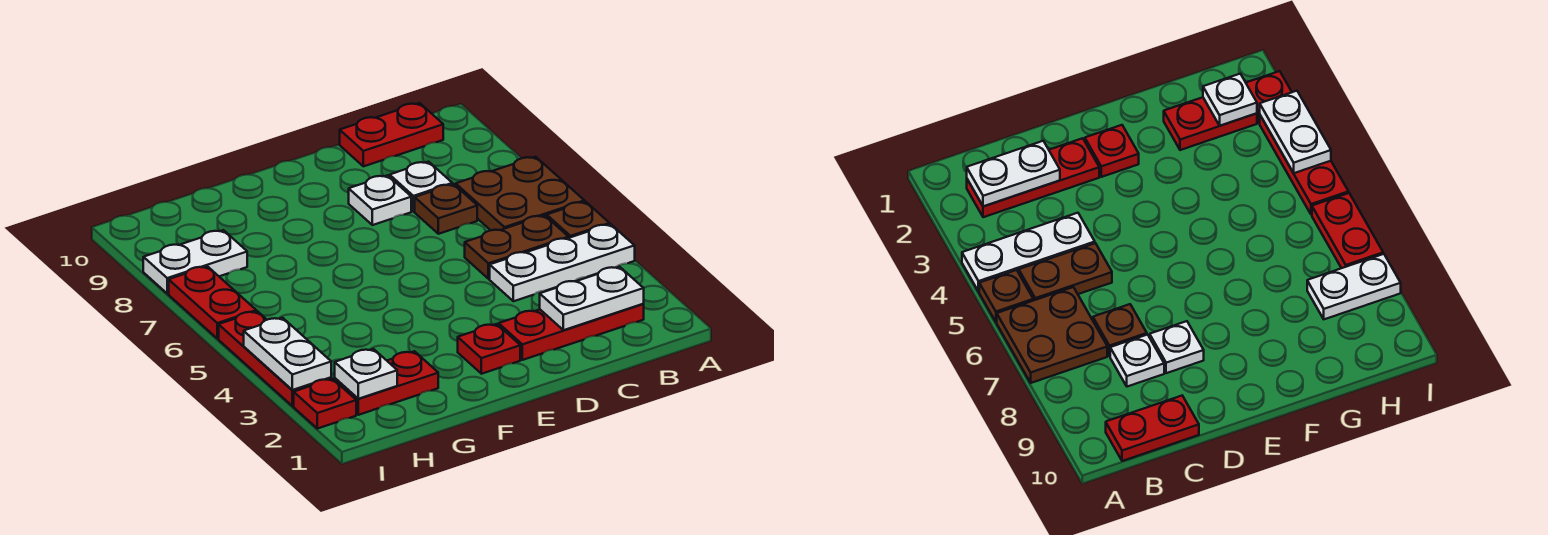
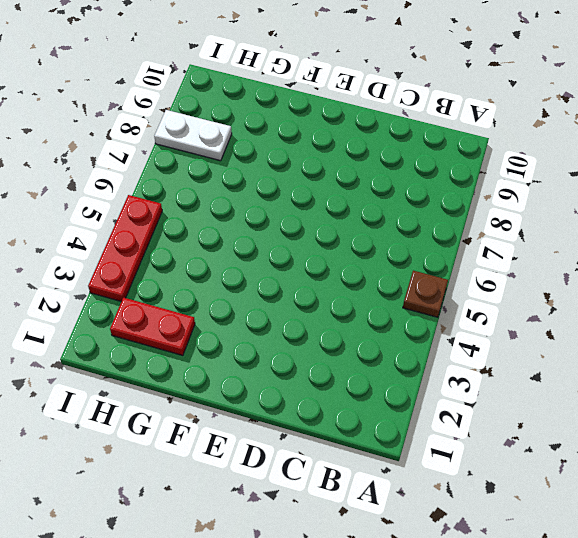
none -> white plate A4:C4 level 1
none -> brown plate A6:B7 level 1
none -> red plate B2:D2 level 1

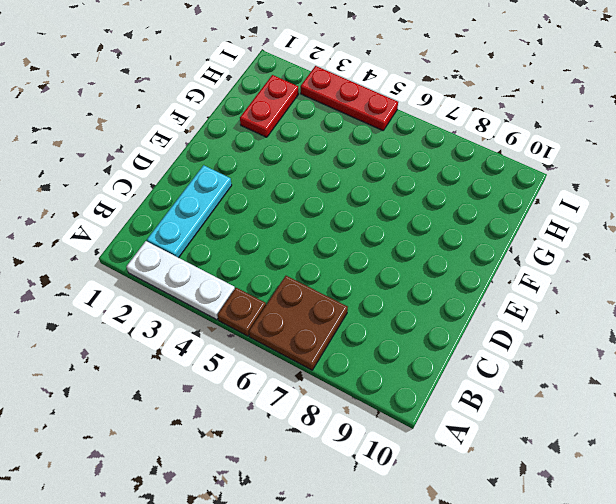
white plate A2:A4 level 1 -> white plate A4:C4 level 1
cyan plate B2:D2 level 1 -> red plate B2:D2 level 1
none -> brown plate B5:C5 level 1
none -> red plate B10:C10 level 1
none -> brown plate C7 level 1

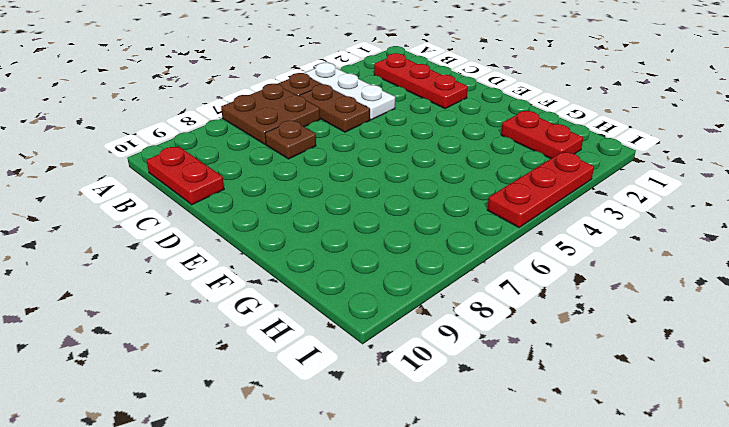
none -> white plate C8 level 1
none -> white plate D8 level 1
none -> red plate E2 level 1

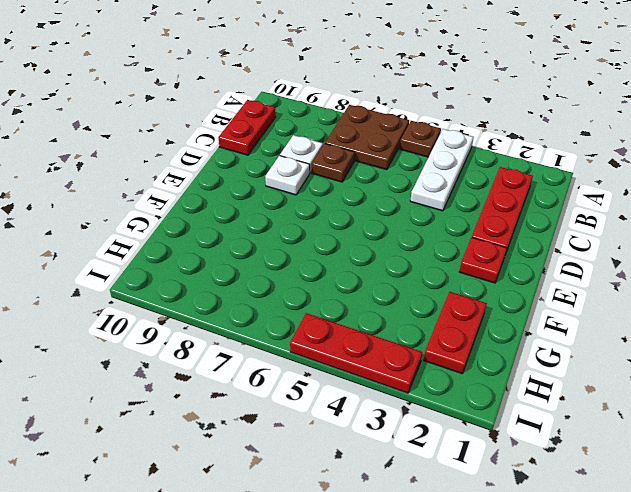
none -> brown plate B5:C5 level 1
none -> white plate H8:I8 level 1
none -> red plate I2 level 1

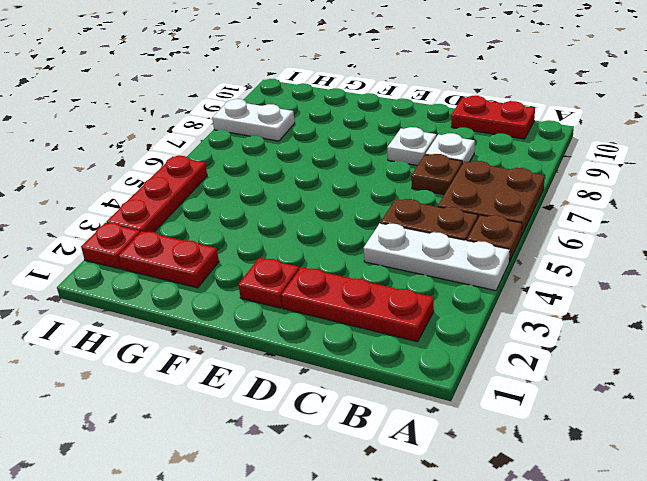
none -> red plate I6:I7 level 1
none -> white plate B2:C2 level 2
none -> white plate H2 level 2

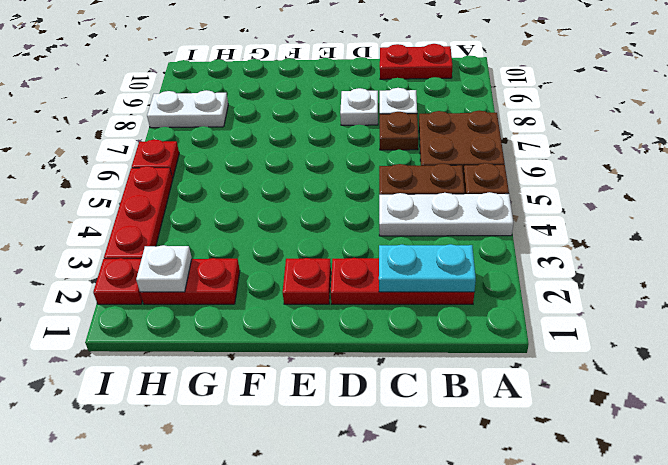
cyan plate B2:C2 level 2 -> white plate B2:C2 level 2
red plate I6 level 1 -> red plate I6:I7 level 1
none -> white plate I3:I4 level 2

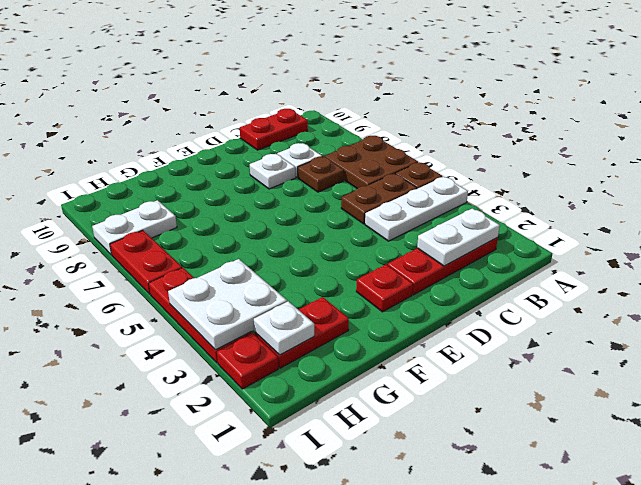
white plate H3:I4 level 2 -> white plate I3:I4 level 2

